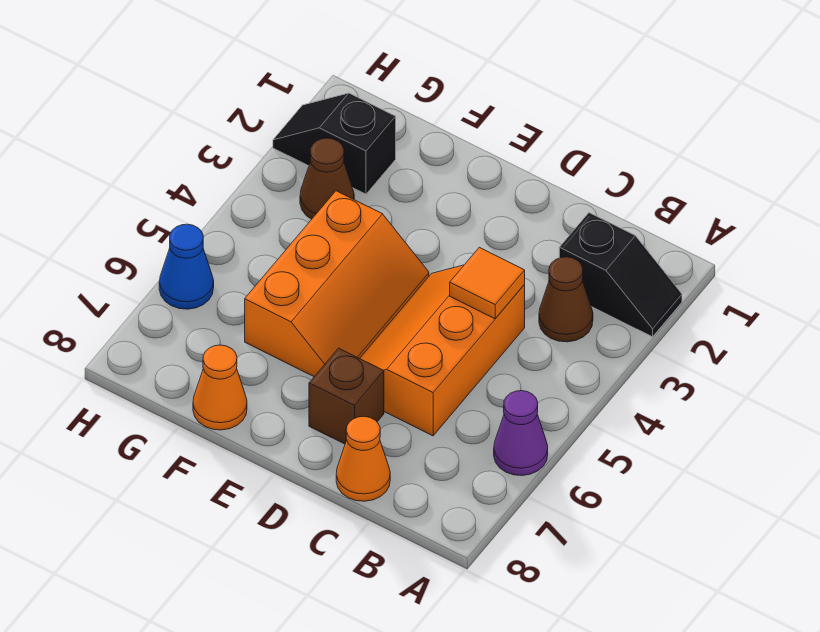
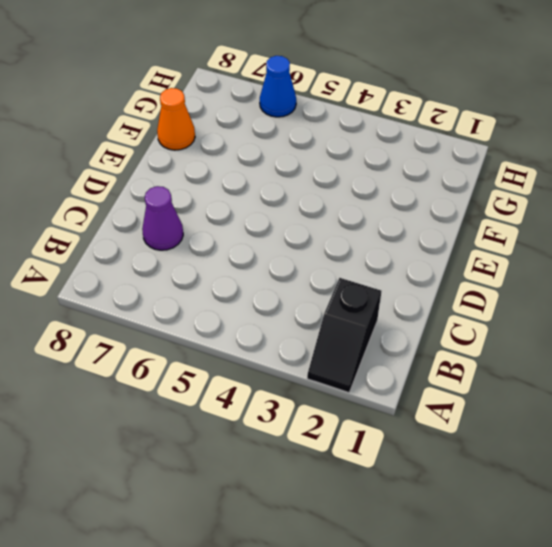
purple cone C7 level 1 -> purple cone A6 level 1
none -> brown cone B3 level 1
none -> orange slope C4:D6 level 1 top C
none -> orange cone C8 level 1

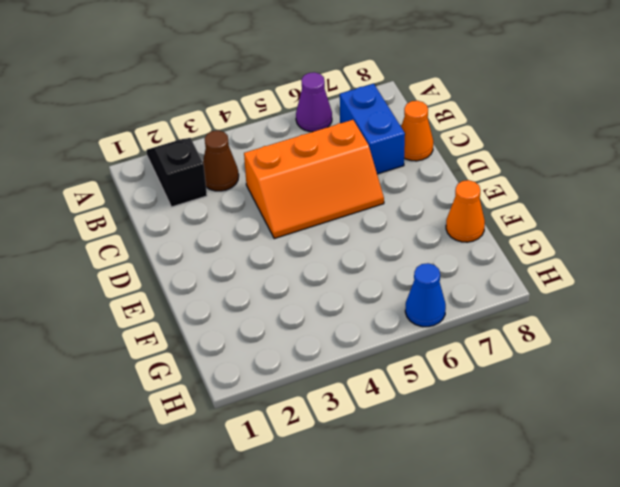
blue brick B7:C7 level 1 -> none
none -> brown brick D7 level 1
none -> orange slope E4:F6 level 1 top F
none -> black slope G2:H2 level 1 top G

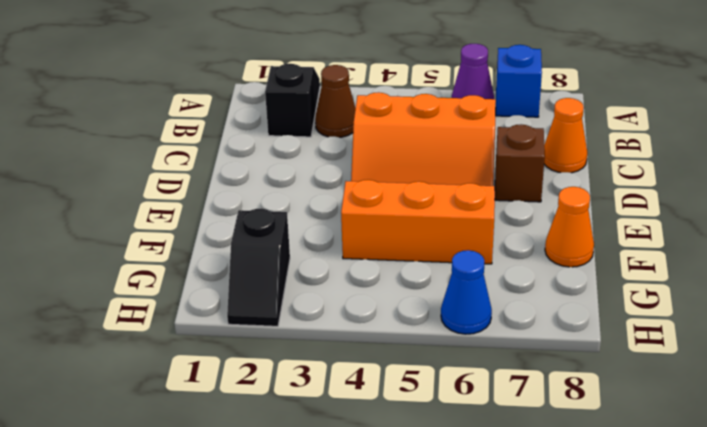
blue brick A7 level 1 -> none
none -> brown cone G3 level 1
none -> orange tile C4 level 2

